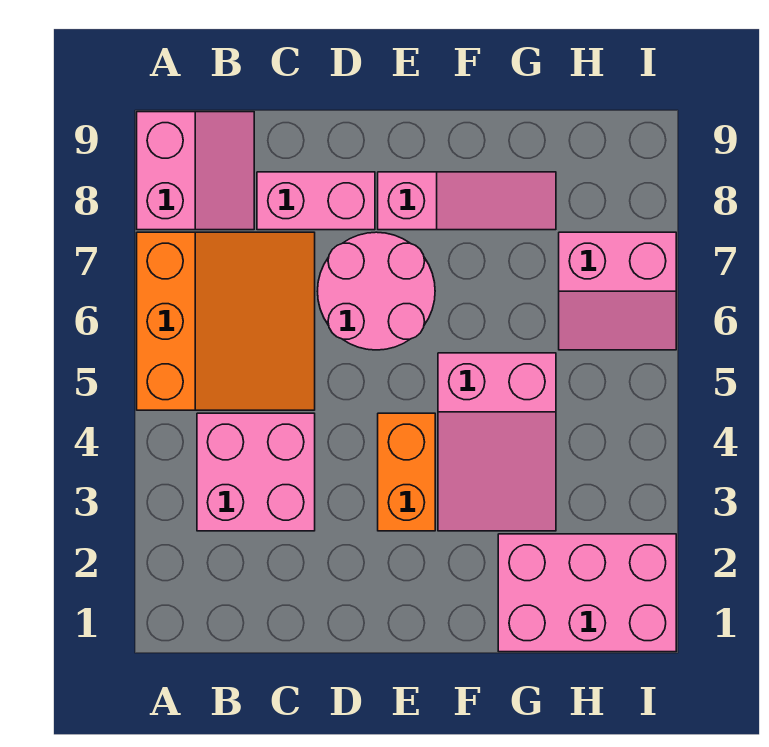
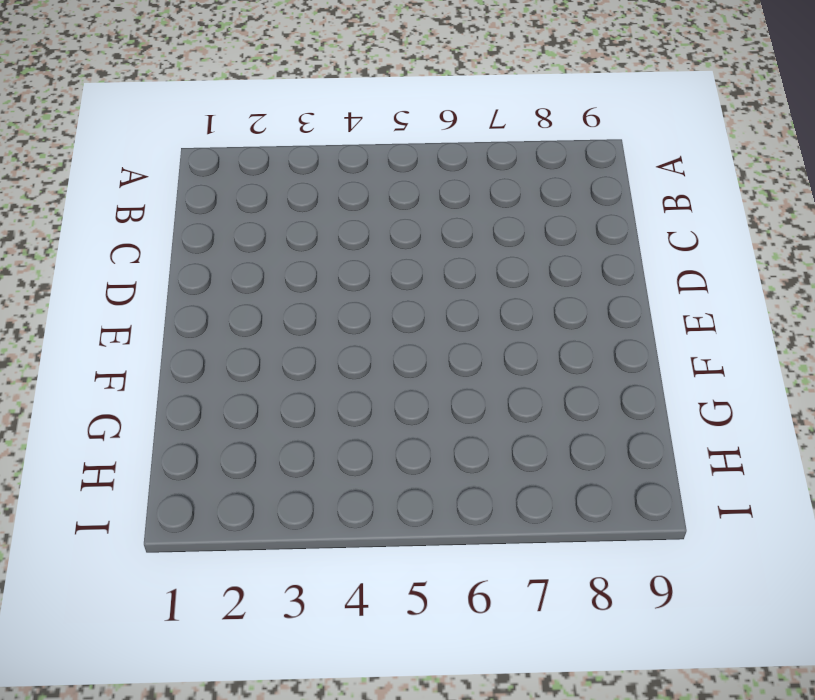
none -> orange slope A5:C7 level 1 top A
none -> pink slope A8:B9 level 1 top A

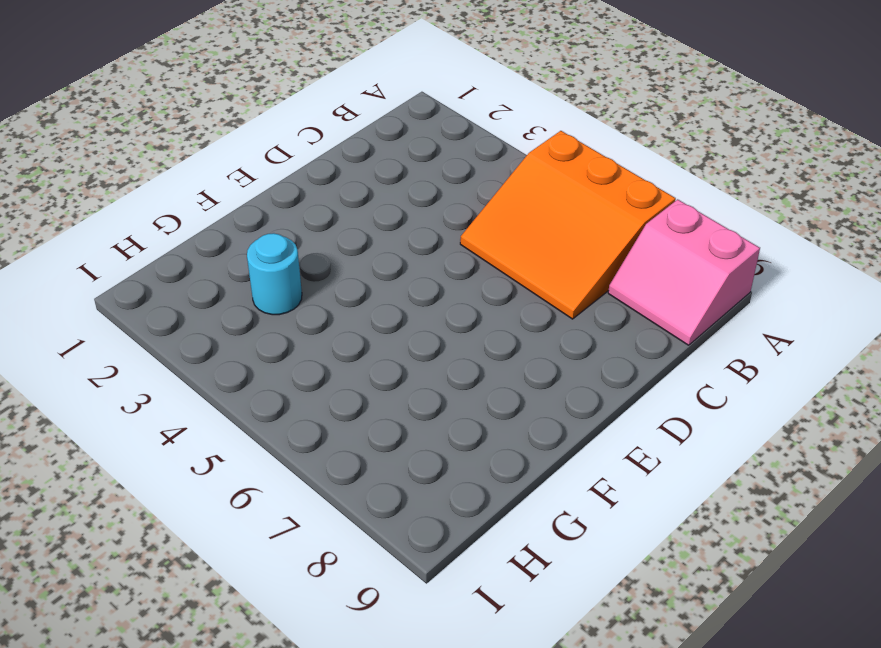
cyan round brick G3 level 1 -> pink slope F3:G5 level 1 top 5
none -> pink brick B3:C4 level 1
none -> pink brick C8:D8 level 1

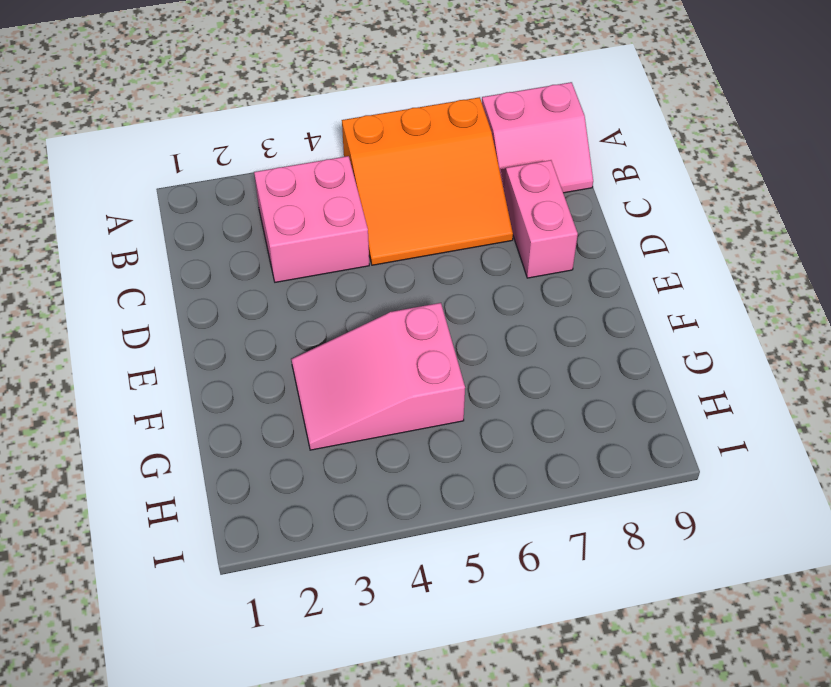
none -> pink round brick D6:E7 level 1
none -> orange brick E3:E4 level 1

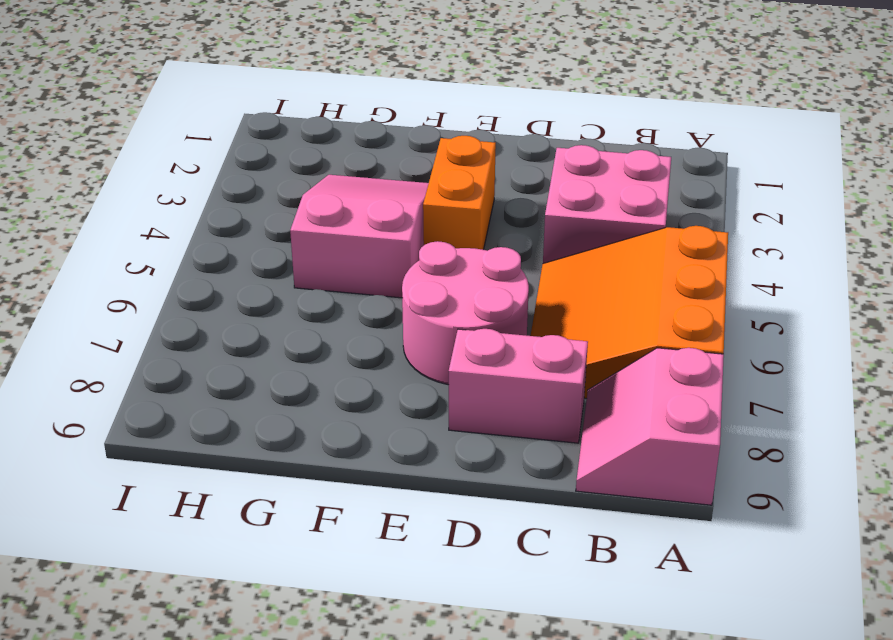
none -> pink slope E8:G8 level 1 top E
none -> pink brick G1:I2 level 1

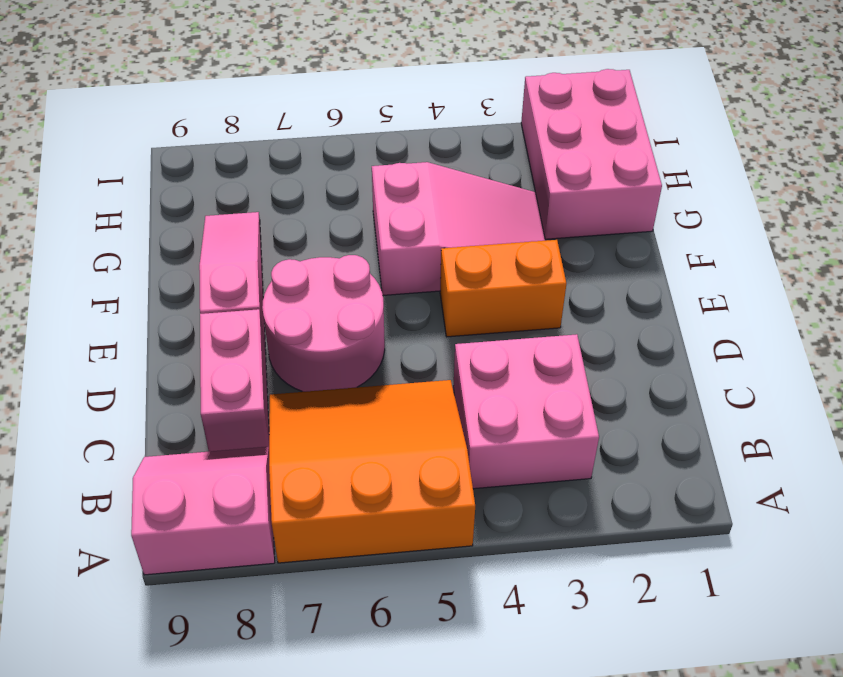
none -> pink slope H6:I7 level 1 top 7

